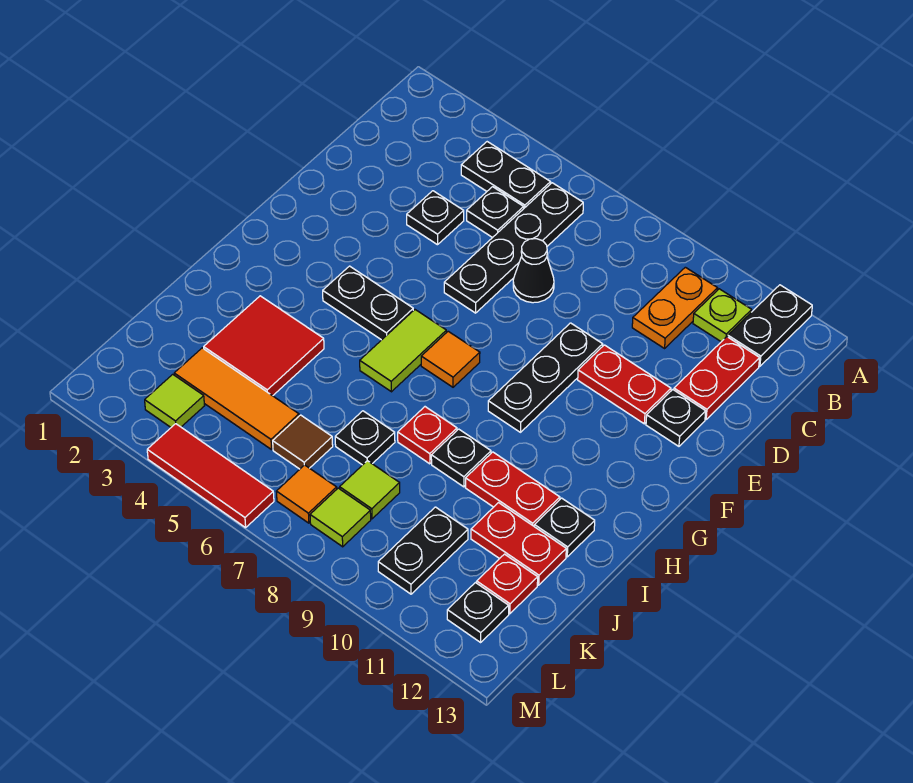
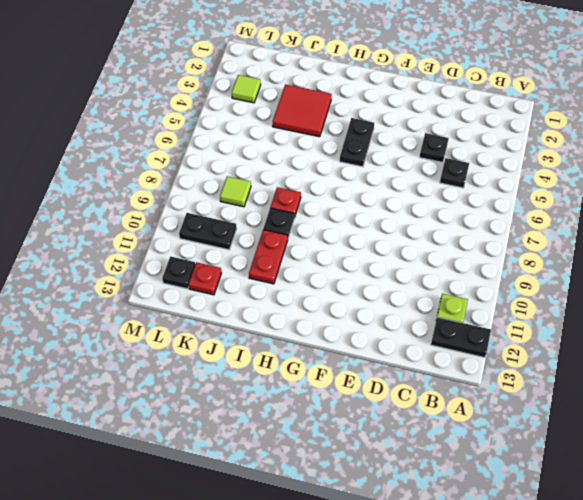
none -> black plate B4:B5 level 1
none -> black plate B6:E6 level 1
none -> orange plate B10:C10 level 1
none -> red plate C12:D12 level 1

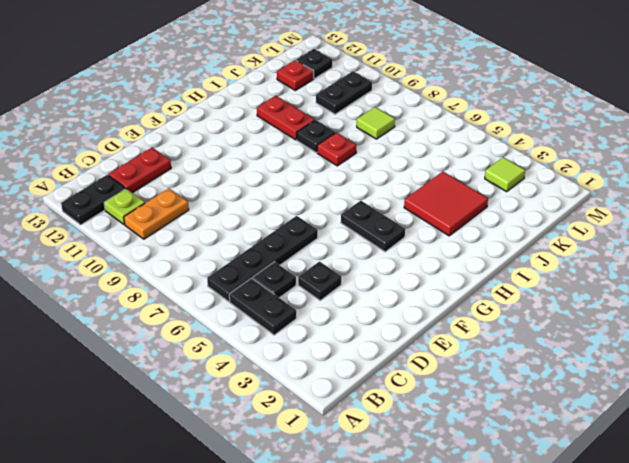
none -> black cone D7 level 1
none -> black plate E9:G9 level 1
none -> red plate E10:E11 level 1
none -> black plate E12 level 1

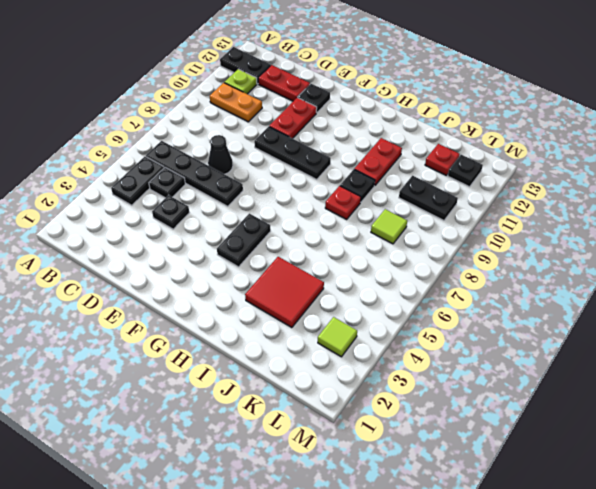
none -> lime tile G6:H6 level 1
none -> orange tile G7 level 1
none -> black plate I12 level 1
none -> black plate J7 level 1

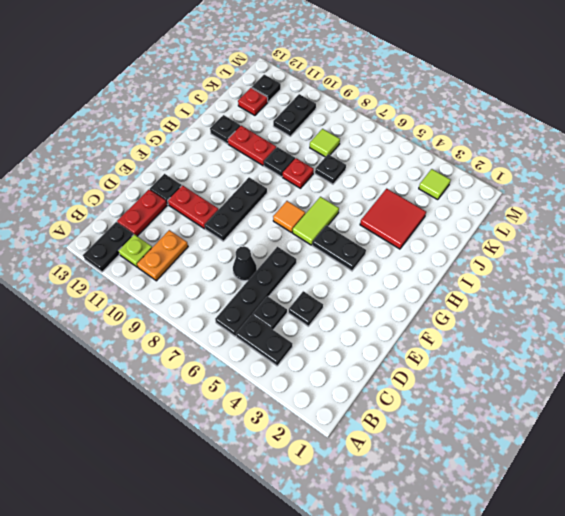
none -> red plate J11:J12 level 1
none -> orange tile K3:K5 level 1
none -> brown tile K6 level 1
none -> orange tile L7 level 1

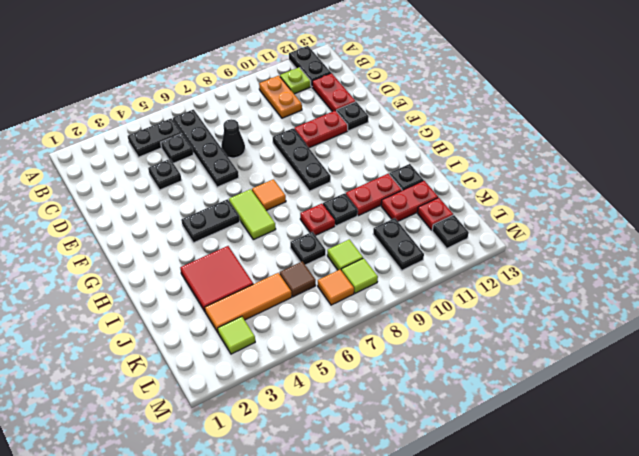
none -> red tile M4:M6 level 1

